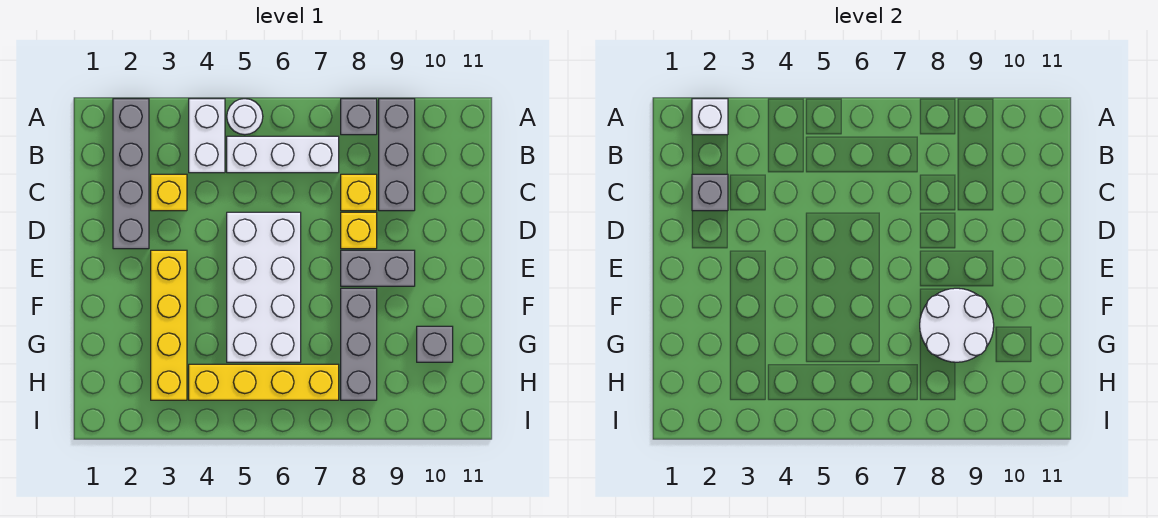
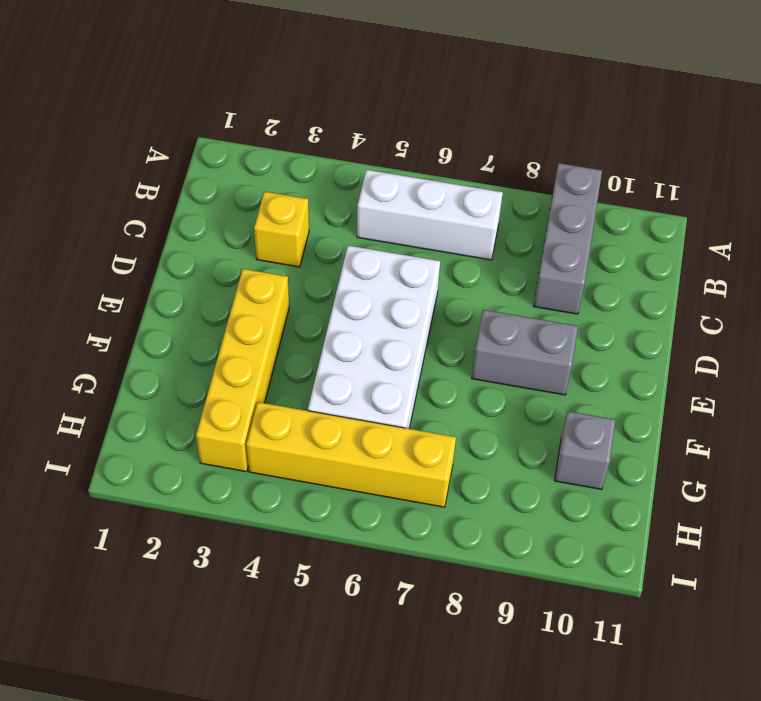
none -> grey brick A2:D2 level 1
none -> white brick A4:B4 level 1
none -> white round brick A5 level 1

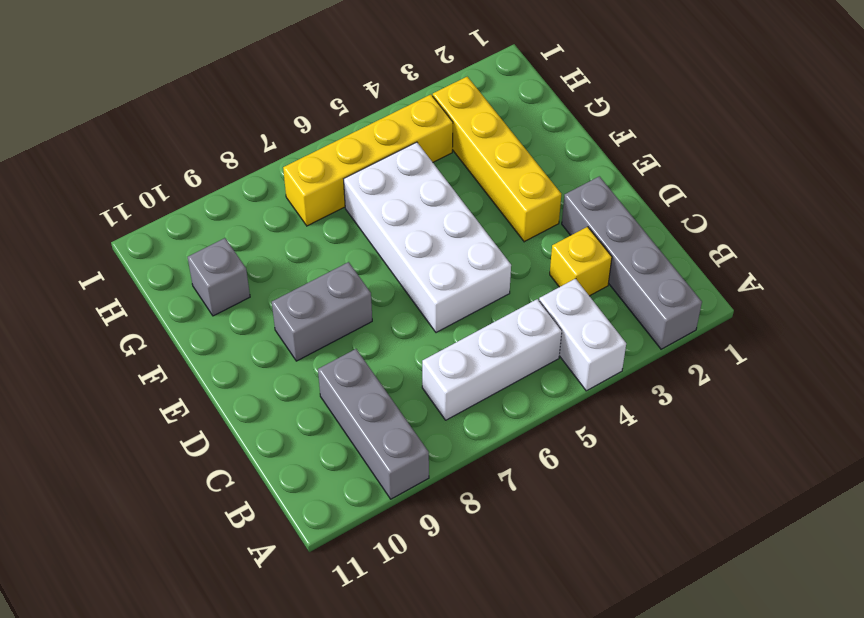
none -> white round brick A5 level 1
none -> grey brick A8 level 1
none -> yellow brick C8 level 1

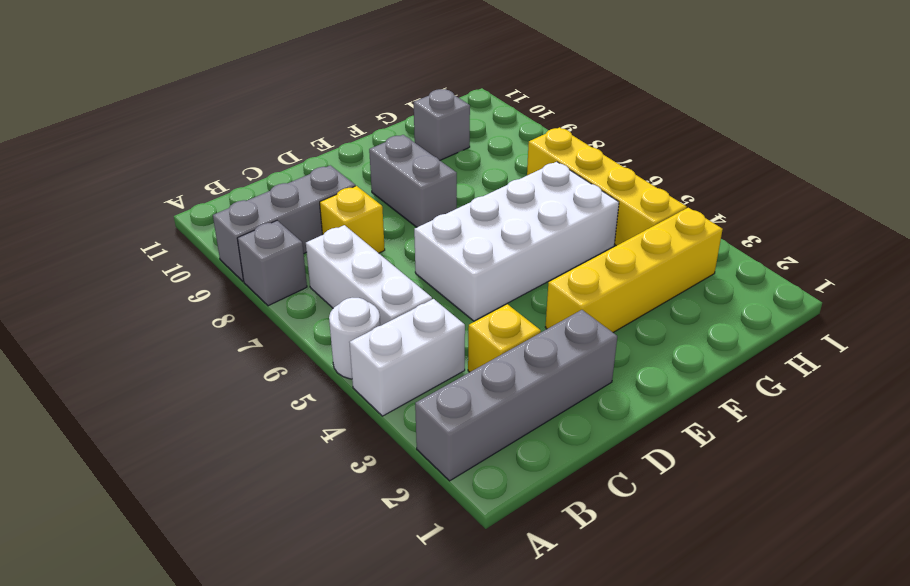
none -> yellow brick D8 level 1
none -> grey brick F8:H8 level 1
none -> white brick A2 level 2

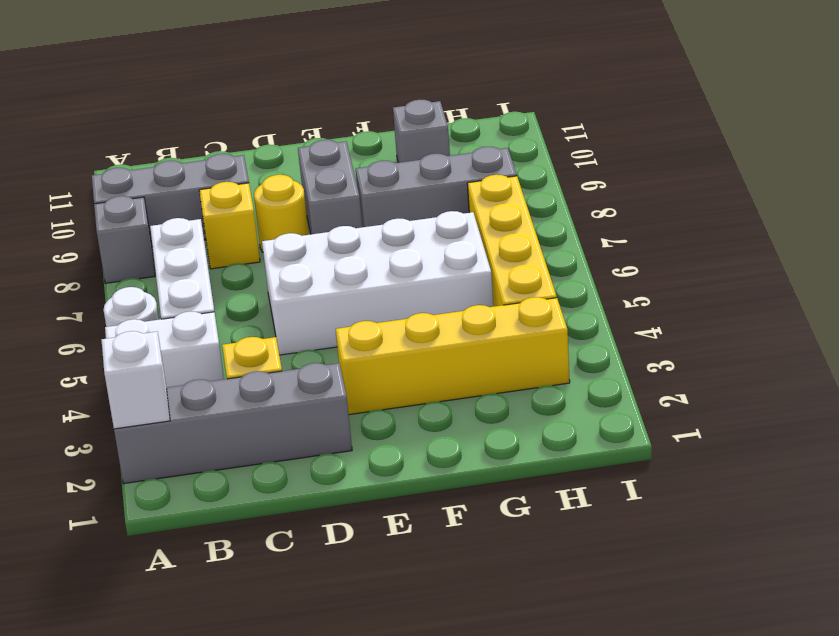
yellow round brick D8 level 1 -> yellow brick D8 level 1
none -> grey brick C2 level 2
none -> white round brick F8:G9 level 2

